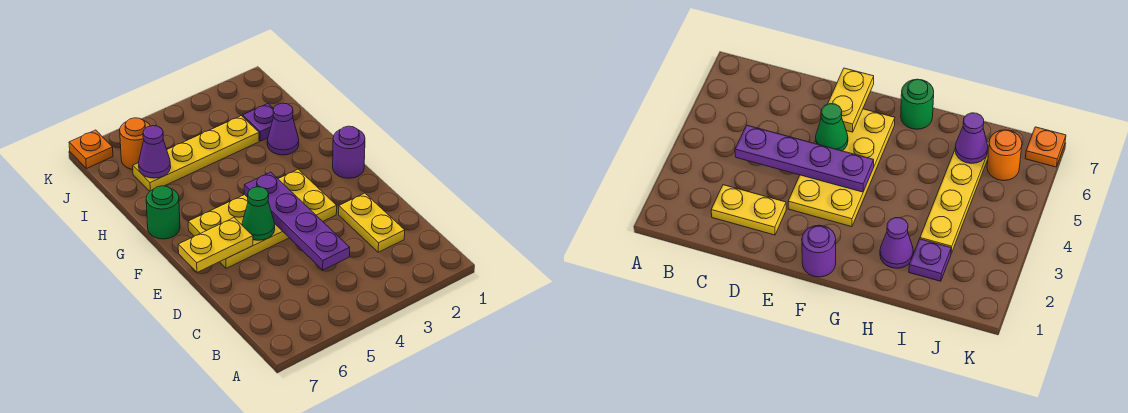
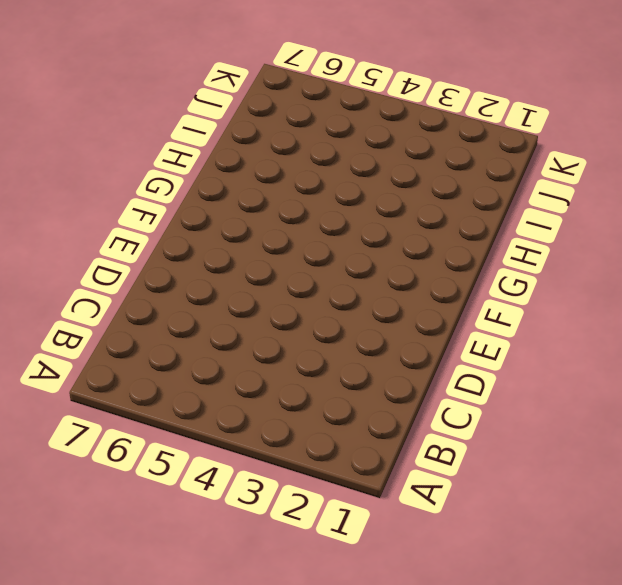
none -> yellow plate C2:D2 level 1
none -> yellow plate E3:F6 level 1
none -> purple round brick F1 level 1

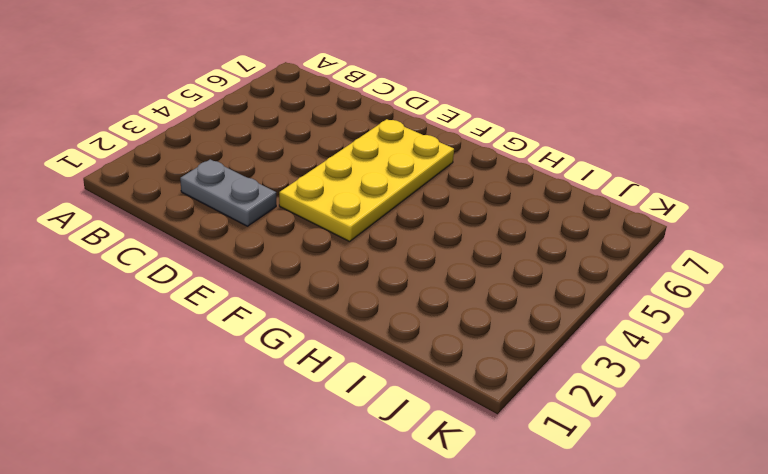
grey plate C2:D2 level 1 -> yellow plate C2:D2 level 1
none -> purple round brick F1 level 1
none -> green round brick G7 level 1
none -> purple cone H2 level 1

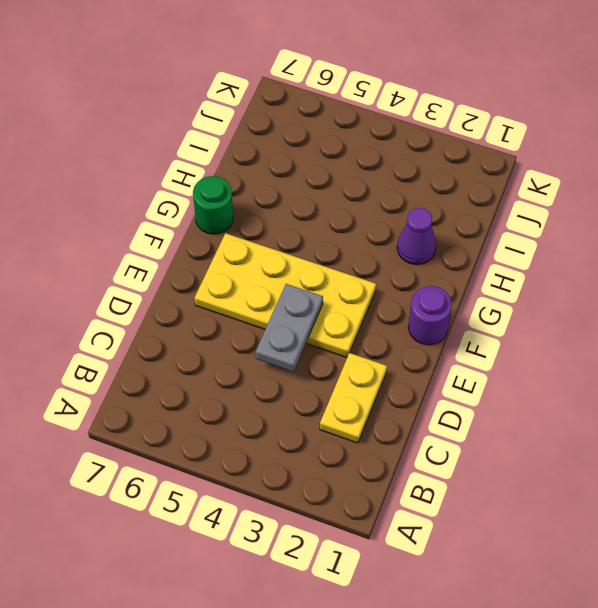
grey plate D4:E4 level 2 -> purple plate C4:F4 level 2
none -> purple plate I2 level 1
none -> yellow plate I3:I6 level 1
none -> orange round brick J6 level 1

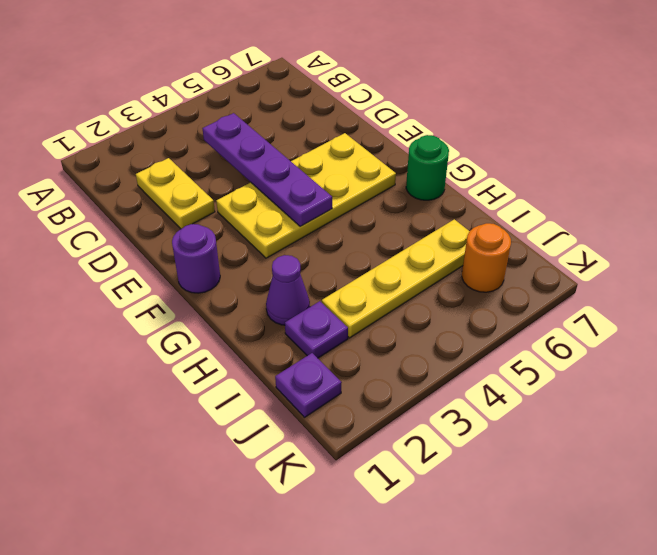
purple plate J1 level 1 -> none
none -> orange plate K7 level 1
none -> green cone E5 level 2
none -> yellow plate E6:E7 level 2

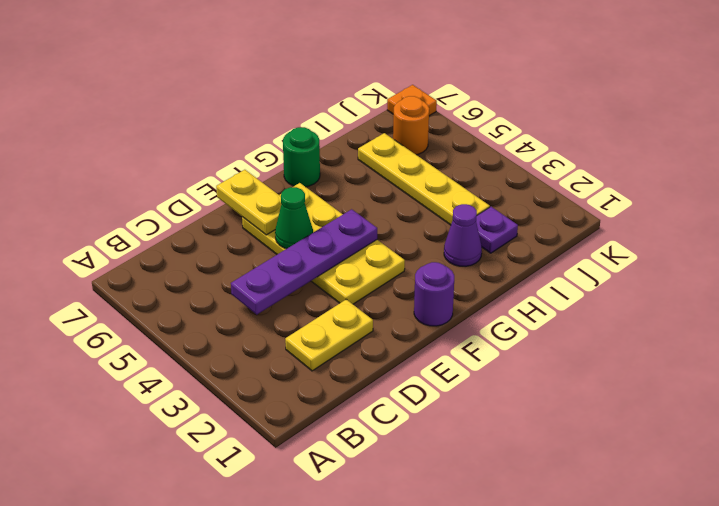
none -> purple cone I6 level 2

